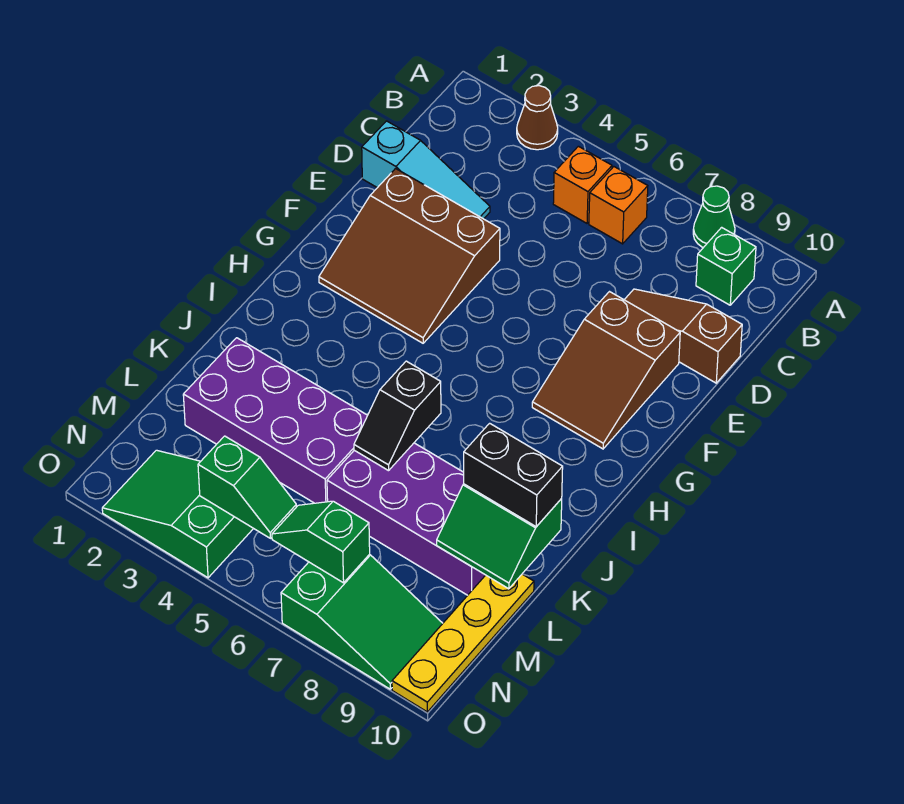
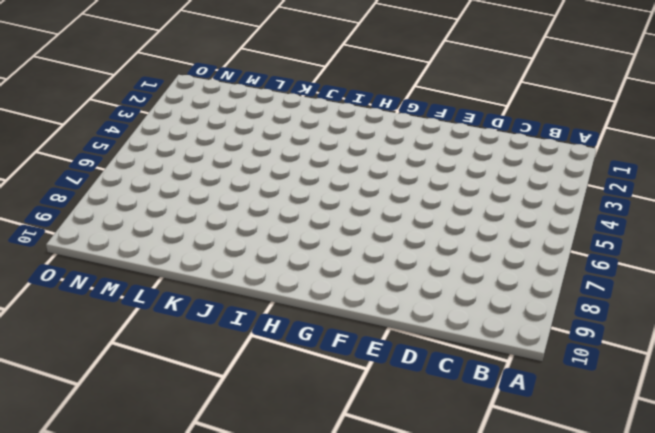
none -> brown cone A3 level 1
none -> green cone A8 level 1
none -> orange brick B5 level 1

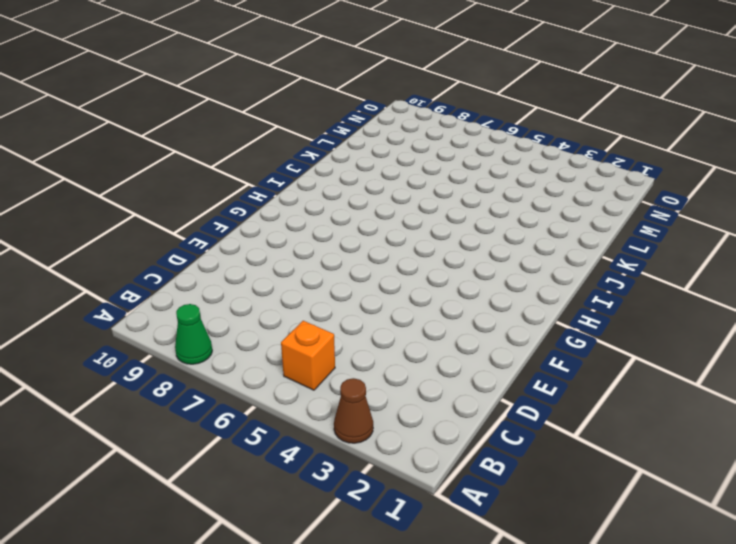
none -> orange brick B6 level 1
none -> green brick B9 level 1
none -> cyan slope D1:D3 level 1 top 1

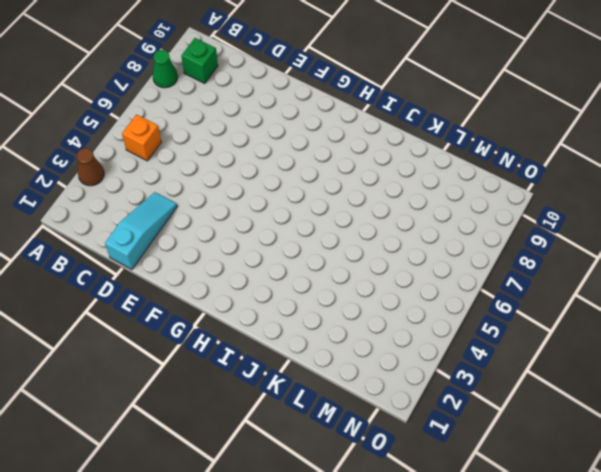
none -> orange brick B6 level 1
none -> brown slope D8:D10 level 1 top 10
none -> brown slope E2:G4 level 1 top E

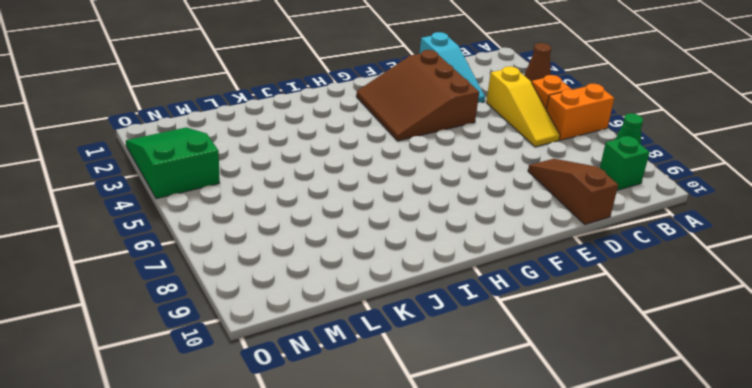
orange brick A6:B6 level 1 -> orange brick B6 level 1
yellow slope C4:C6 level 1 top 4 -> none
none -> brown slope E8:G9 level 1 top E
none -> purple brick K2:L5 level 1
none -> purple brick K6:L9 level 1

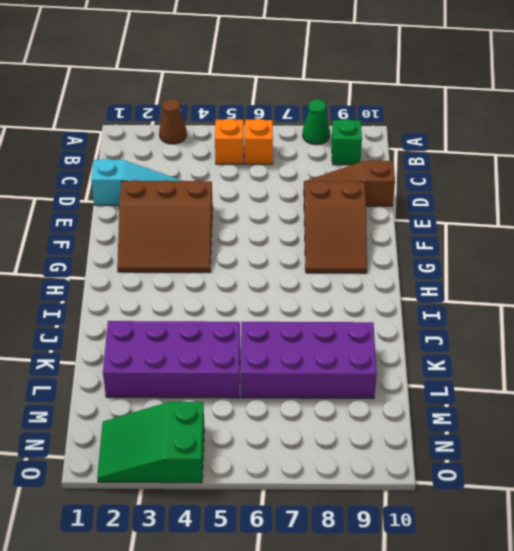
none -> yellow plate L10:O10 level 1
none -> green slope N7:O9 level 1 top 7
none -> black slope J6:K6 level 2 top J

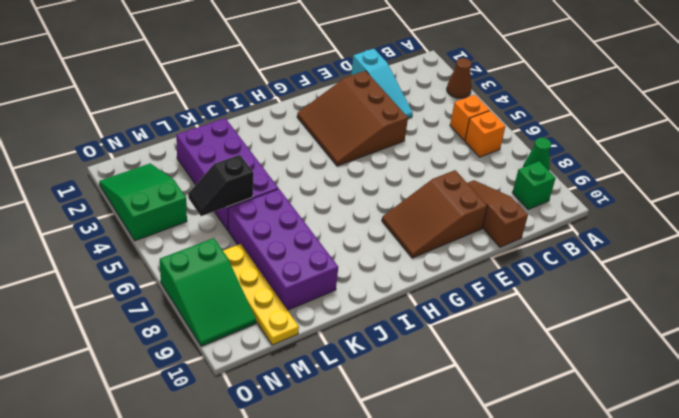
black slope L5:M5 level 2 top L -> black slope J6:K6 level 2 top J
yellow plate M7:M10 level 1 -> yellow plate L10:O10 level 1
none -> green slope K9:L10 level 2 top K
none -> green slope N4:N5 level 2 top 4
none -> green slope N6:N7 level 2 top 7

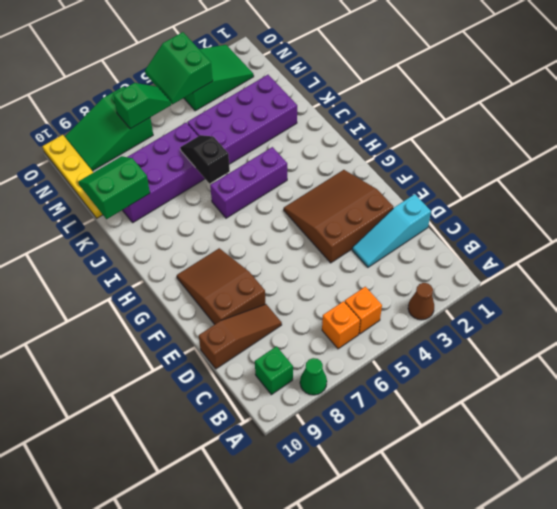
purple brick I4:I6 level 1 -> none
green slope N4:O5 level 2 top 4 -> green slope N4:N5 level 2 top 4
none -> black brick K9:K10 level 3

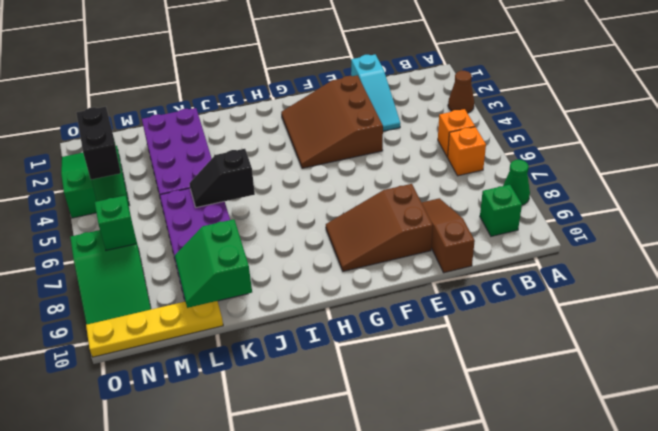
black brick N4:N5 level 3 -> black brick K9:K10 level 3

